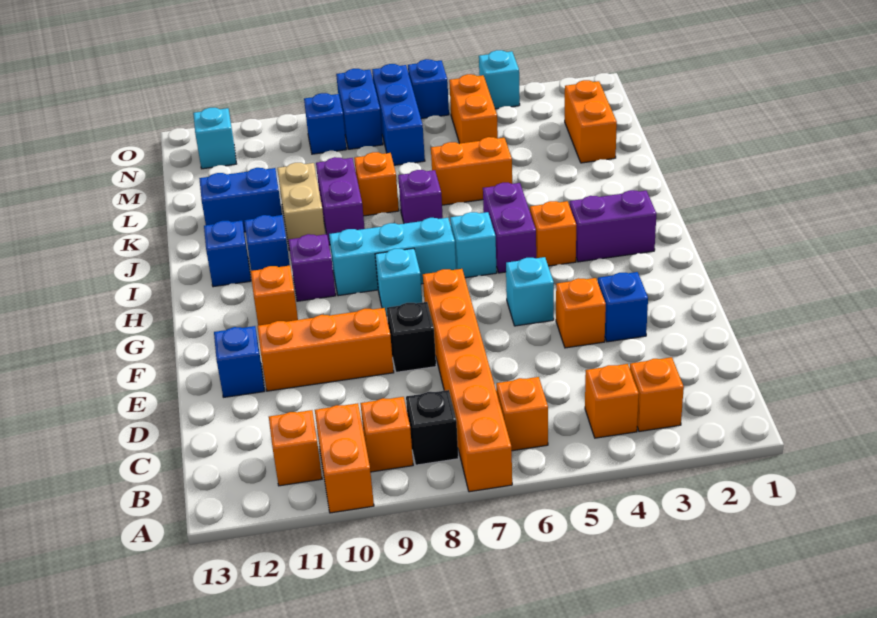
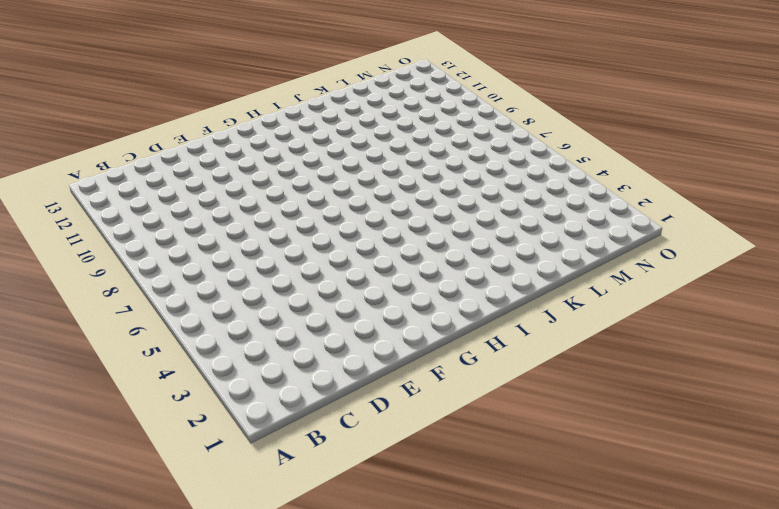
none -> orange brick A7:F7 level 1
none -> orange brick A10:B10 level 1
none -> orange brick B3 level 1
none -> orange brick B4 level 1

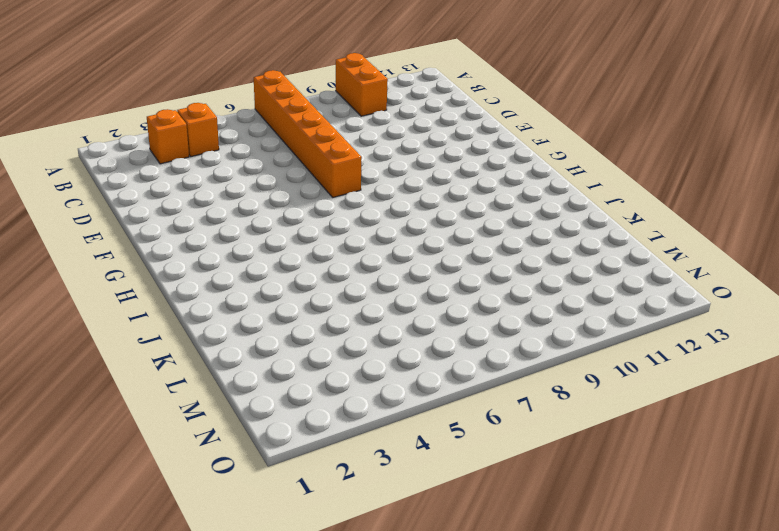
none -> orange brick B6 level 1
none -> black brick B8 level 1
none -> orange brick B9 level 1
none -> orange brick B11 level 1

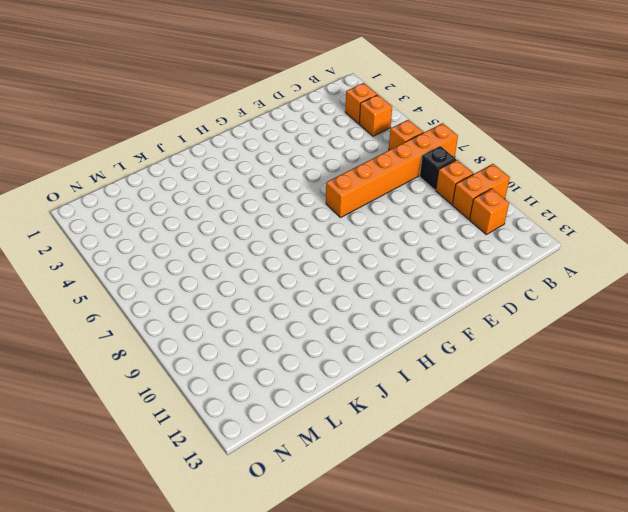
none -> blue brick E3 level 1
none -> orange brick E4 level 1
none -> black brick E8 level 1
none -> orange brick E9:E11 level 1

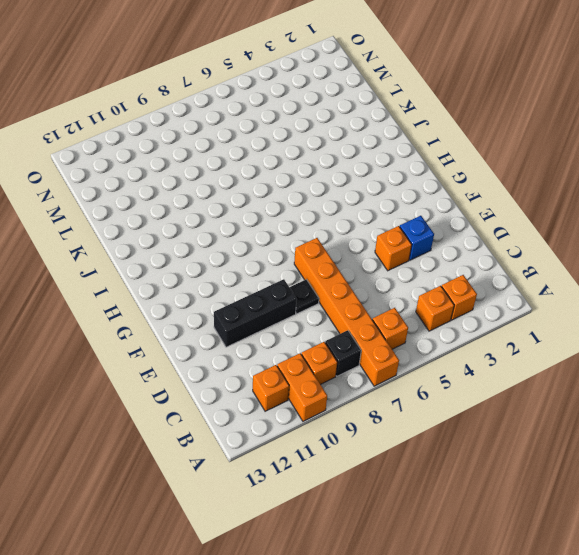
black plate E8 level 1 -> black brick E8 level 1
black brick E9:E11 level 1 -> orange brick E9:E11 level 1
none -> blue brick E12 level 1
none -> cyan brick F5 level 1
none -> cyan brick G8 level 1
none -> orange brick G11 level 1

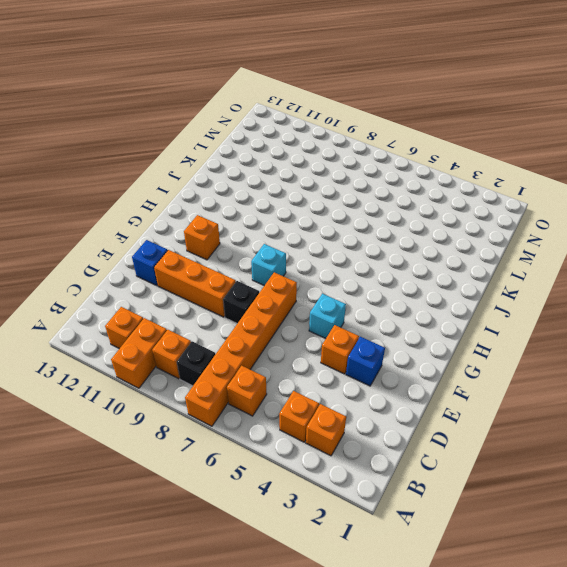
none -> purple brick H2:H3 level 1
none -> orange brick H4 level 1
none -> purple brick H5:I5 level 1
none -> cyan brick H6 level 1

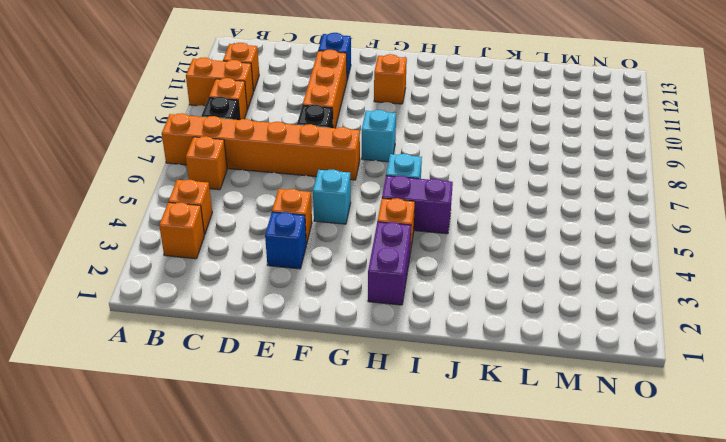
none -> cyan brick H7:H9 level 1
none -> purple brick H10 level 1
none -> blue brick I11 level 1
none -> blue brick I12 level 1

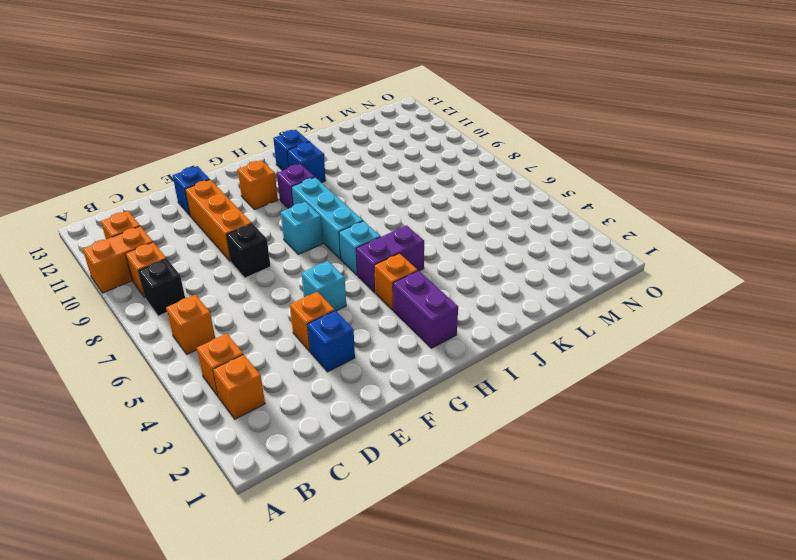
none -> orange brick A7:F7 level 1
none -> purple brick J7 level 1
none -> purple brick J9:K9 level 1
none -> tan brick J10:K10 level 1

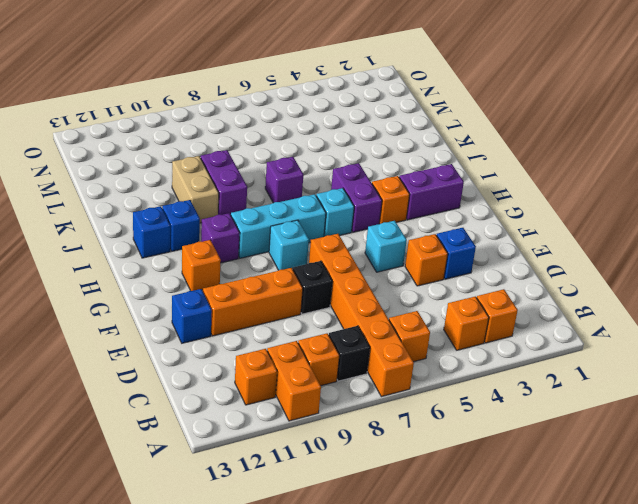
none -> orange brick K5:K6 level 1
none -> orange brick K8 level 1
none -> blue brick K11:K12 level 1
none -> orange brick L2:M2 level 1

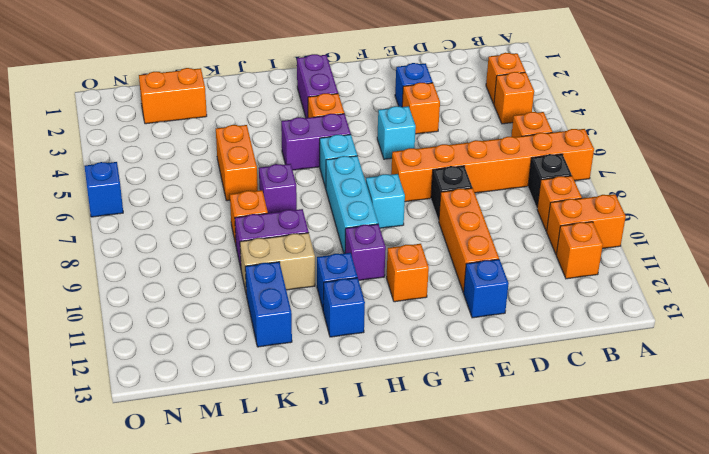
none -> orange brick M5:N5 level 1
none -> blue brick M7:O7 level 1
none -> blue brick N8:O8 level 1
none -> blue brick N9 level 1

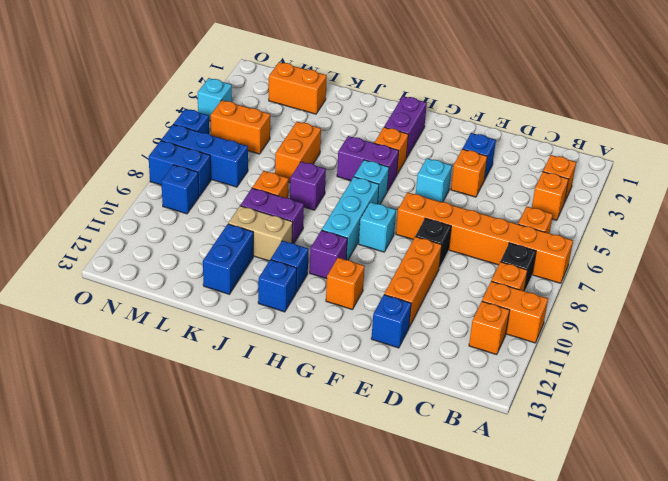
none -> cyan brick N12 level 1

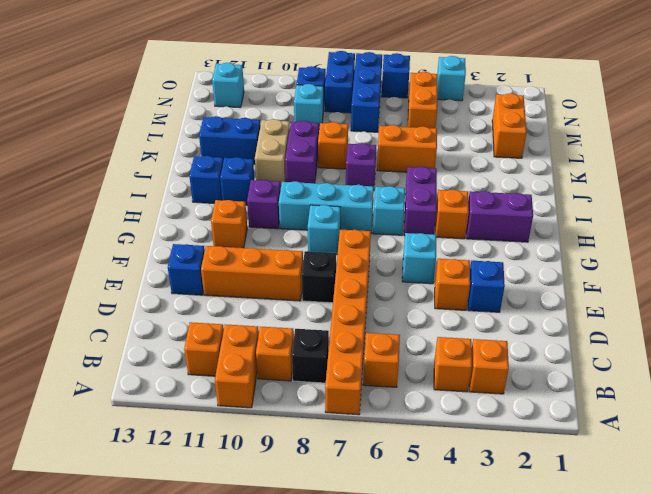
cyan brick M9 level 1 -> none

